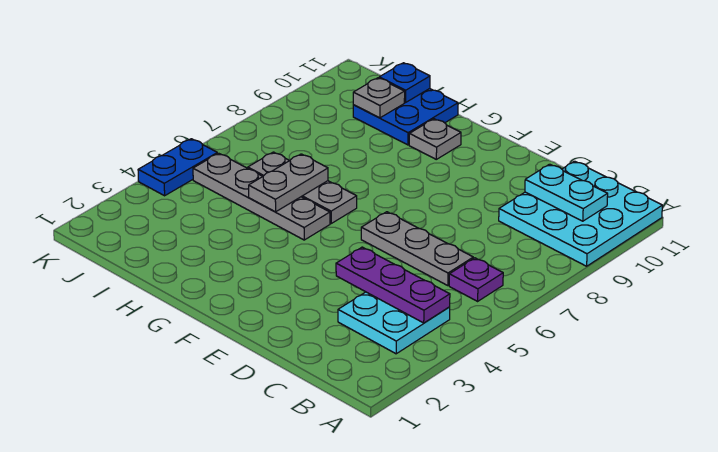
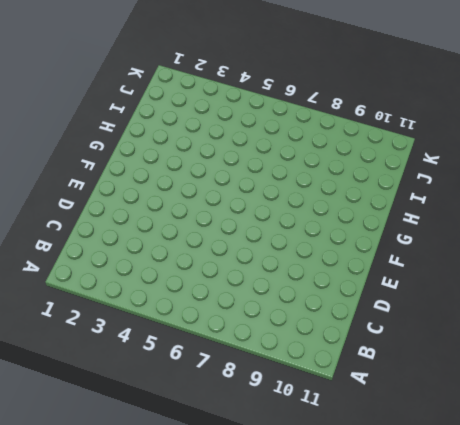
none -> cyan plate A9:C11 level 1
none -> cyan plate B3:C4 level 1
none -> purple plate B6 level 1

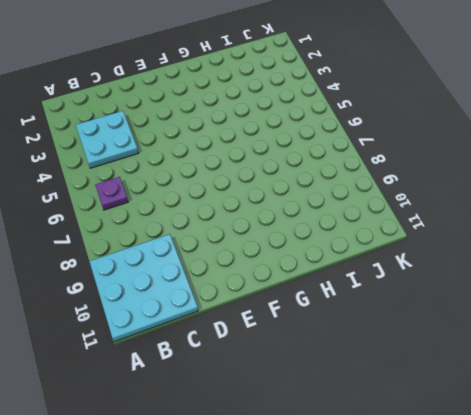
none -> grey plate C6:E6 level 1
none -> grey plate G5:J5 level 1
none -> grey plate G6:I6 level 1

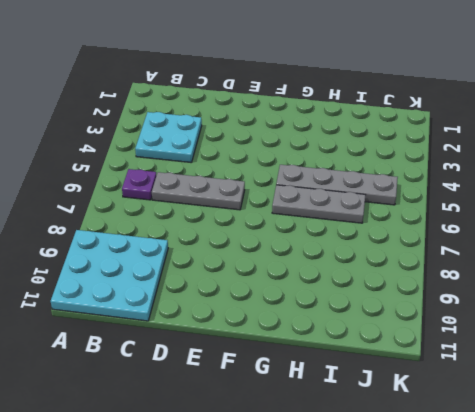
none -> grey plate G10 level 1
none -> blue plate H10:I11 level 1
none -> blue plate K4:K5 level 1

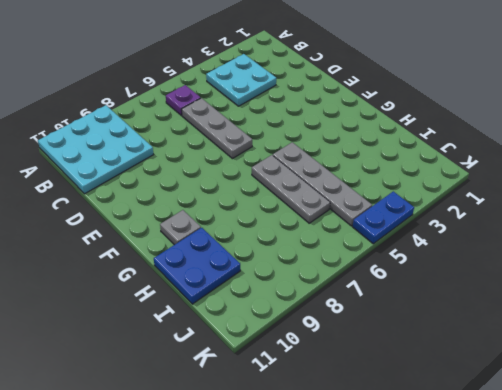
none -> purple plate B4:D4 level 2
none -> cyan plate B10:C10 level 2
none -> grey plate H5:H6 level 2

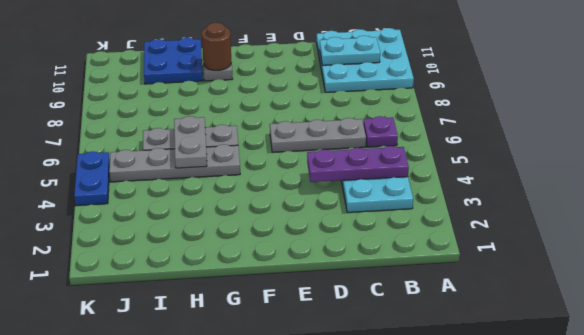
brown round brick G10 level 2 -> none
none -> grey plate I10 level 2
none -> blue plate I11 level 2

